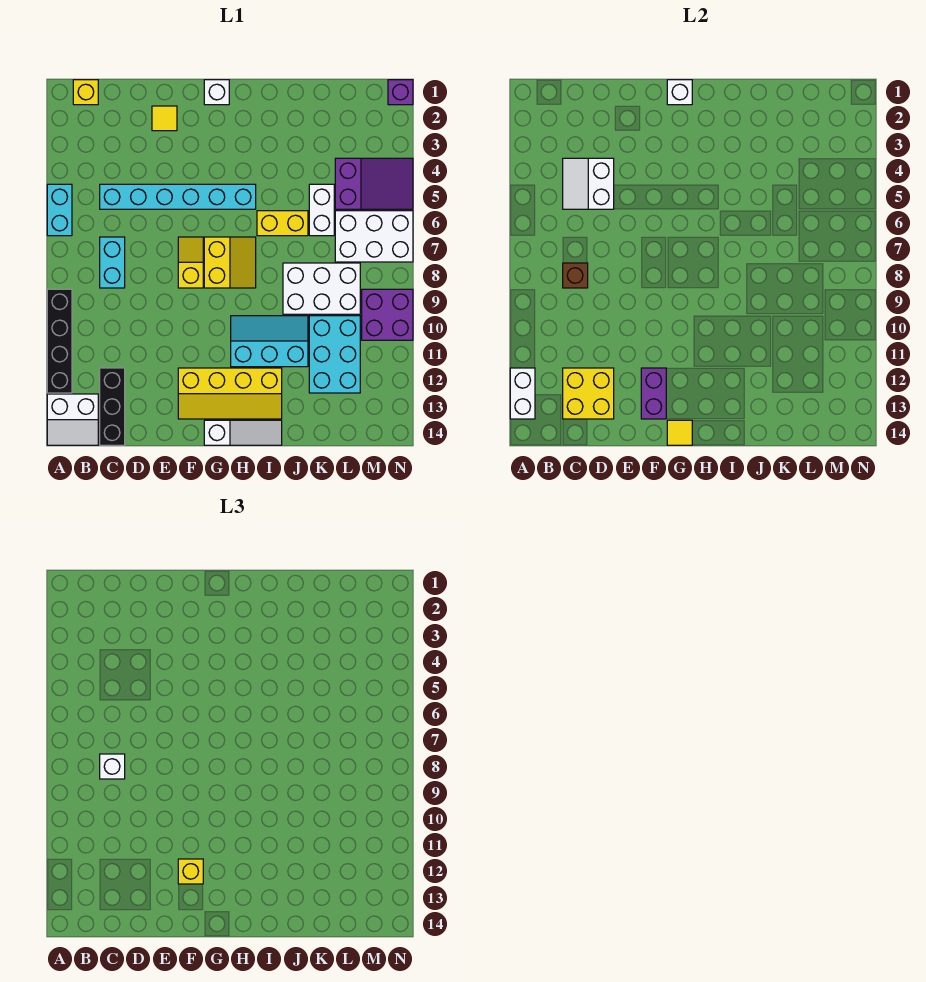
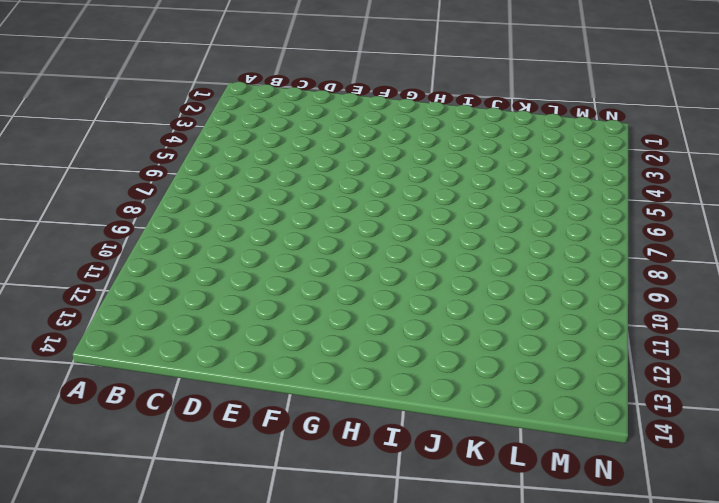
none -> cyan brick A5:A6 level 1
none -> black brick A9:A12 level 1
none -> white slope A13:B14 level 1 top 13
none -> yellow brick B1 level 1

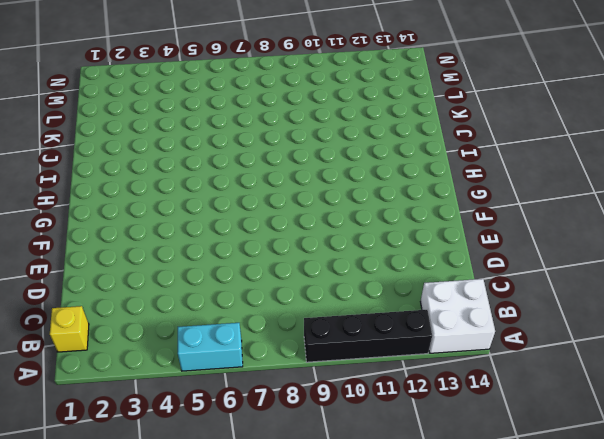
white brick A13:B14 level 1 -> white slope A13:B14 level 1 top 13
none -> cyan brick C5:H5 level 1
none -> cyan brick C7:C8 level 1
none -> black brick C12:C14 level 1
none -> yellow tile E2 level 1

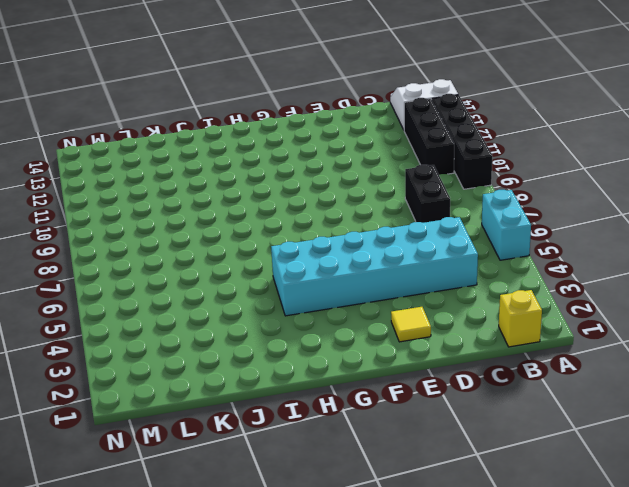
black brick B10:B12 level 1 -> black brick C12:C14 level 1
cyan brick C4:H5 level 1 -> cyan brick C5:H5 level 1
black brick C7:C8 level 1 -> cyan brick C7:C8 level 1
none -> yellow slope F7:F8 level 1 top 8
none -> yellow slope F12:I13 level 1 top 12
none -> white brick G1 level 1
none -> yellow slope G7:H8 level 1 top G

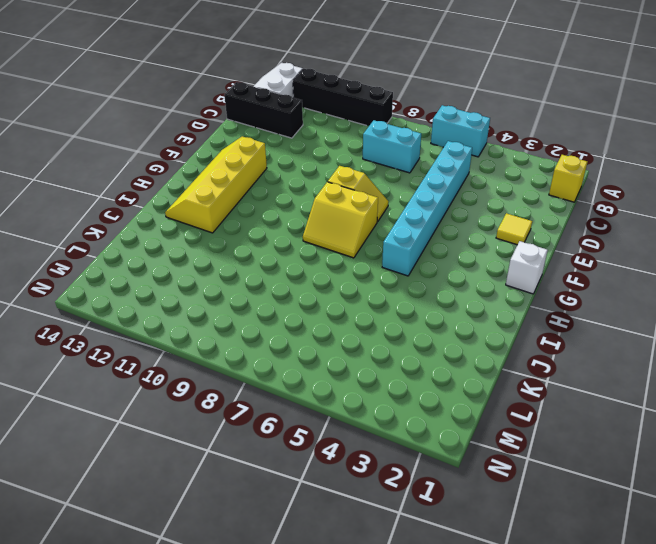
none -> white slope G14:I14 level 1 top G
none -> cyan slope H10:J11 level 1 top 11
none -> yellow brick I6:J6 level 1
none -> white brick J8:L9 level 1

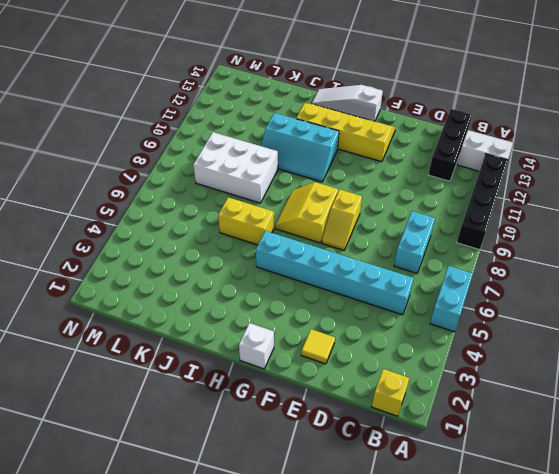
none -> white brick K5:K6 level 1
none -> cyan brick K10:L12 level 1
none -> purple slope L4:N5 level 1 top L
none -> white brick L6:N7 level 1

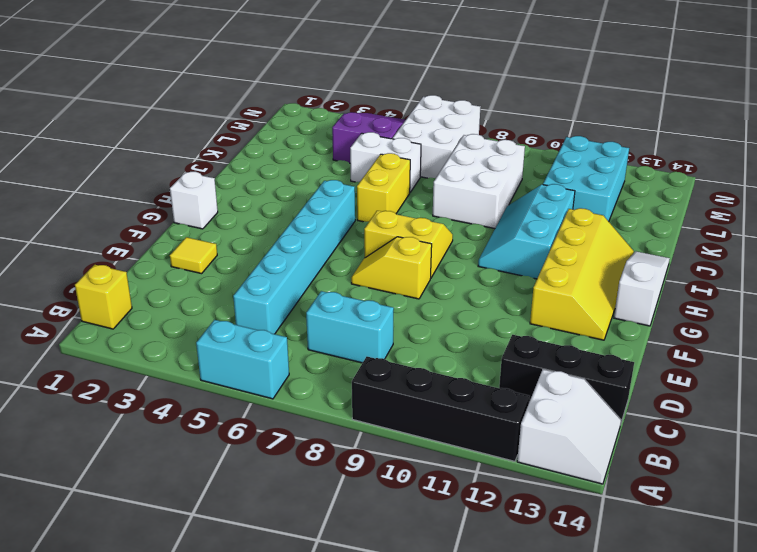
cyan brick K11:M12 level 1 -> cyan brick K10:L12 level 1
none -> purple brick M9:N10 level 1
none -> purple brick N1 level 1
none -> white brick A12:A13 level 2
none -> white slope C4:D5 level 2 top D

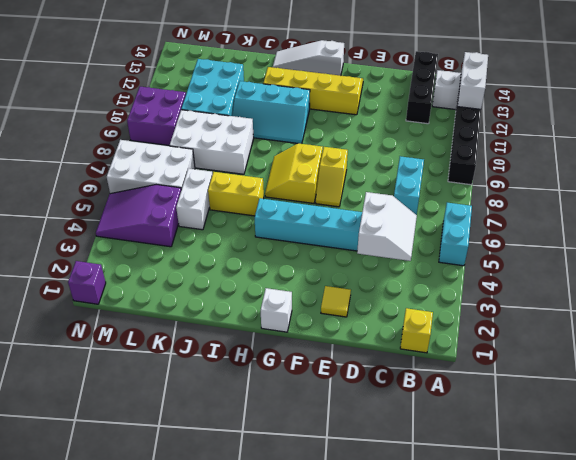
none -> brown brick C8 level 2
none -> yellow brick C12:D13 level 2
none -> purple brick F12:F13 level 2
none -> white brick G1 level 2

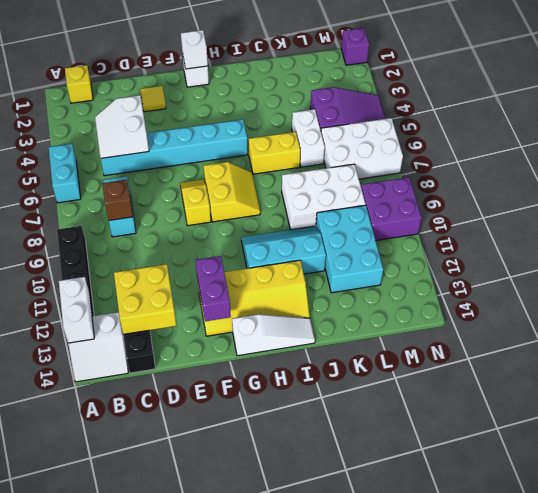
none -> yellow tile G14 level 2
none -> white brick C8 level 3
none -> yellow brick F12 level 3

